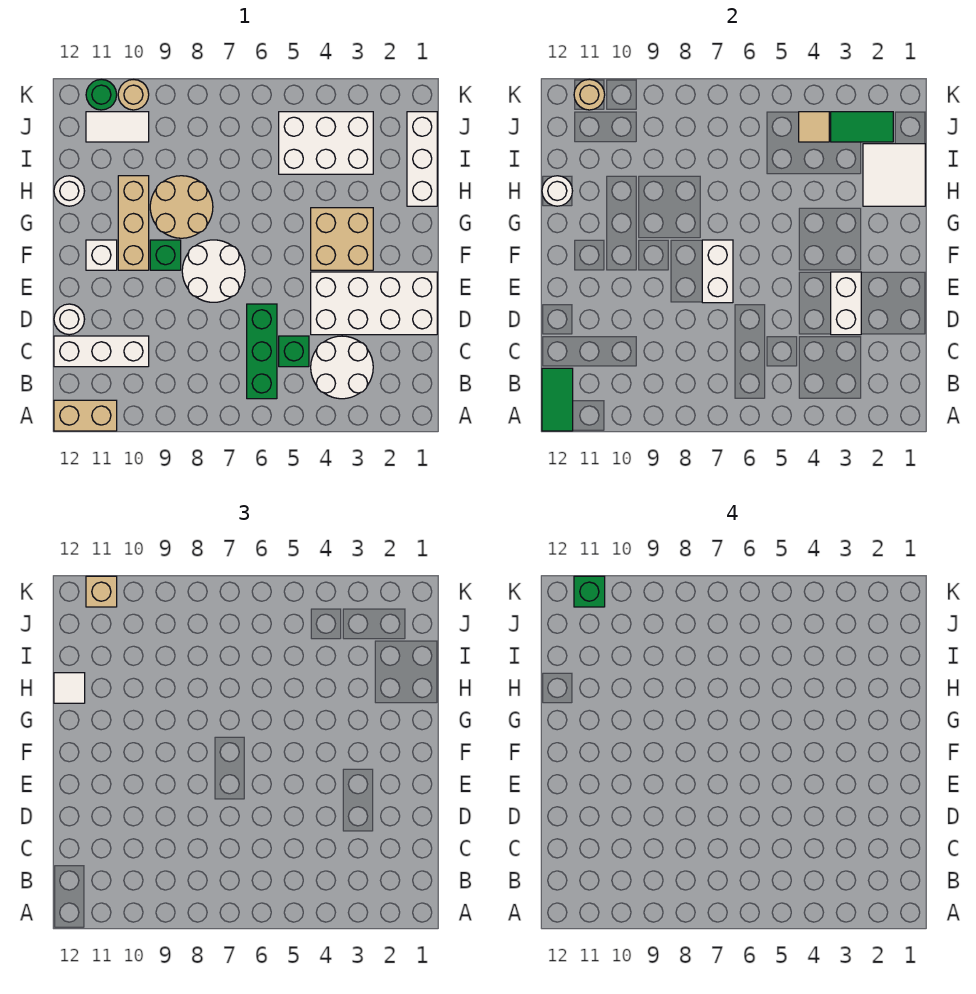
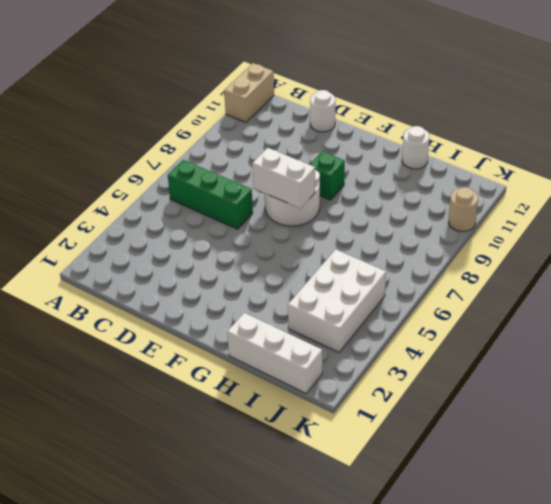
none -> white round brick B3:C4 level 1
none -> green brick C5 level 1
none -> white brick C10:C12 level 1
none -> white brick D1:E4 level 1

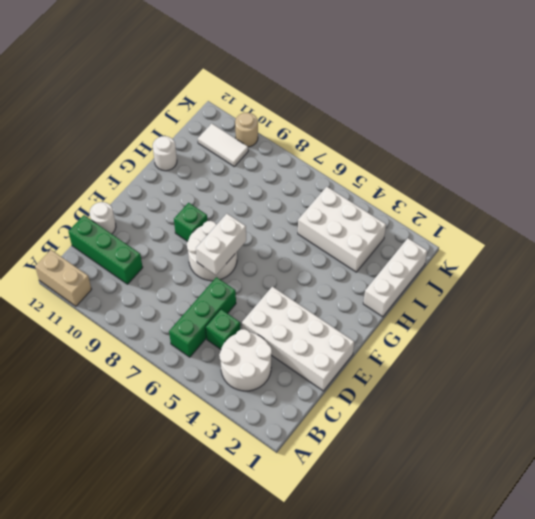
green brick C10:C12 level 1 -> white brick C10:C12 level 1
none -> tan brick F3:G4 level 1
none -> tan brick F10:H10 level 1
none -> white brick F11 level 1
none -> tan round brick G8:H9 level 1

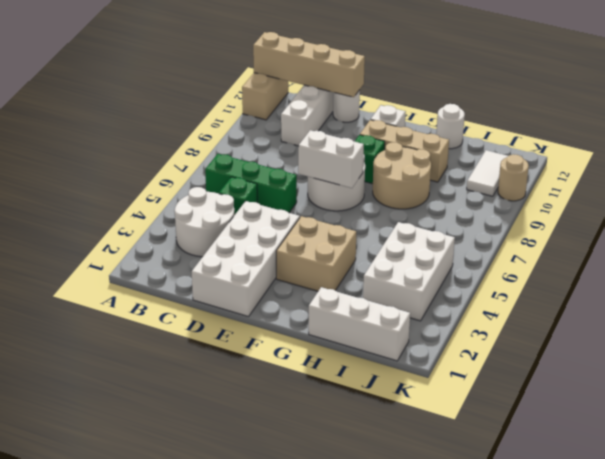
tan brick A12:D12 level 2 -> green tile A12:B12 level 2
none -> green round brick K11 level 1
none -> white brick D3:E3 level 2
none -> white tile H1:I2 level 2
none -> white round brick H12 level 2

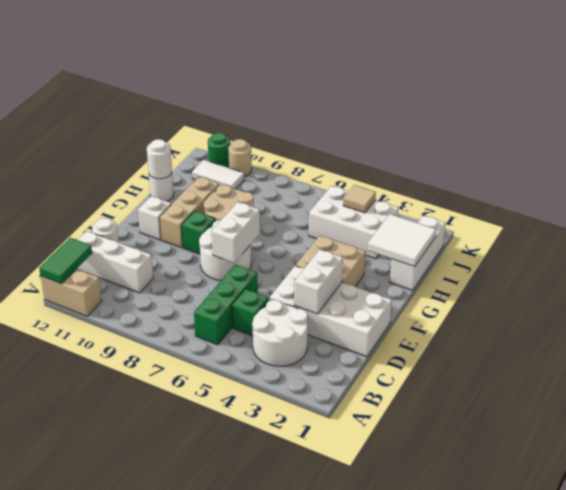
none -> green tile J2:J3 level 2
none -> tan round brick K11 level 2
none -> white tile H12 level 3
none -> tan brick K11 level 3

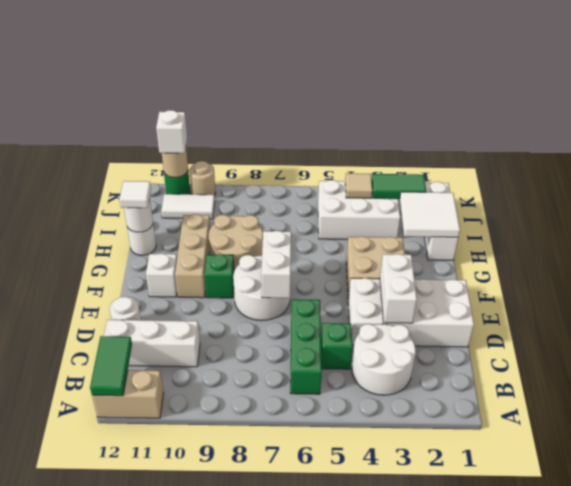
white brick K11 level 3 -> tan brick K11 level 3
none -> green brick K11 level 4

